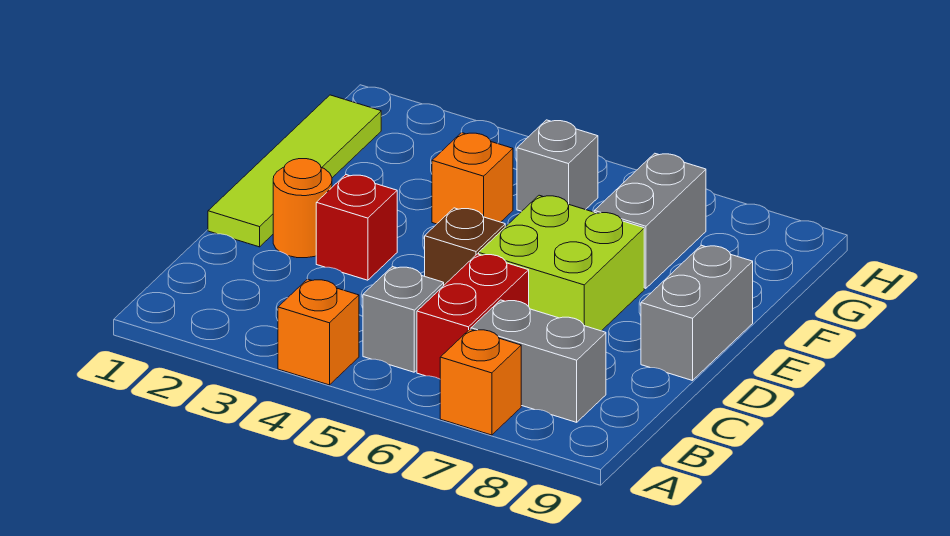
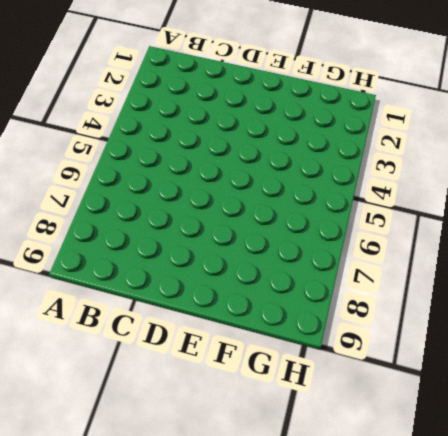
none -> orange brick A4 level 1
none -> orange brick A7 level 1
none -> grey brick B5 level 1

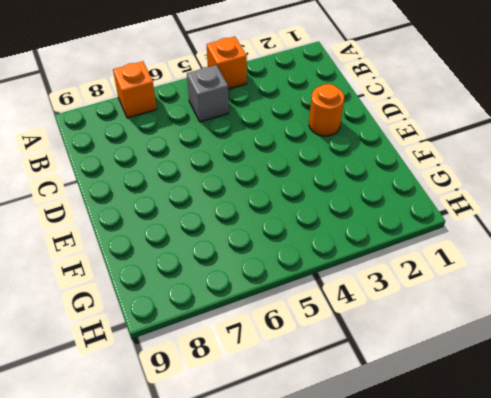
none -> red brick B6:C6 level 1
none -> grey brick B7:B8 level 1
none -> lime tile D1:G1 level 1

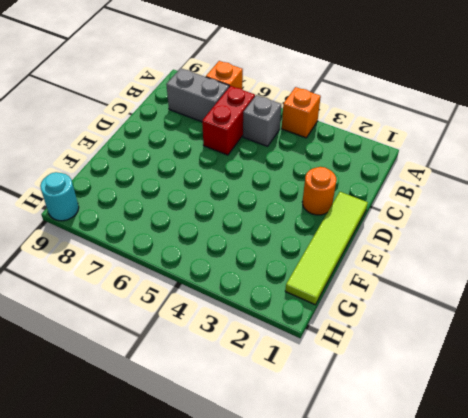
cyan round brick H9 level 1 -> none
none -> red brick D3 level 1
none -> brown brick D5 level 1
none -> lime brick D6:E7 level 1

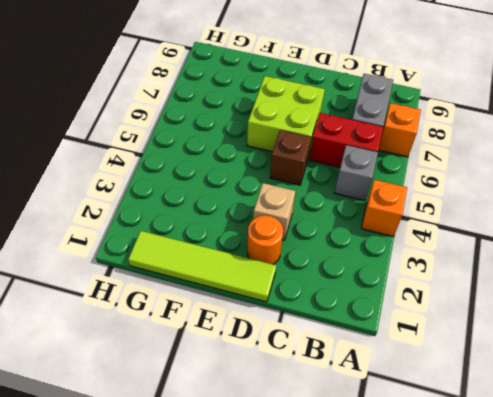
tan brick D3 level 1 -> red brick D3 level 1
none -> grey brick D9:E9 level 1
none -> orange brick F4 level 1
none -> grey brick F7:G7 level 1

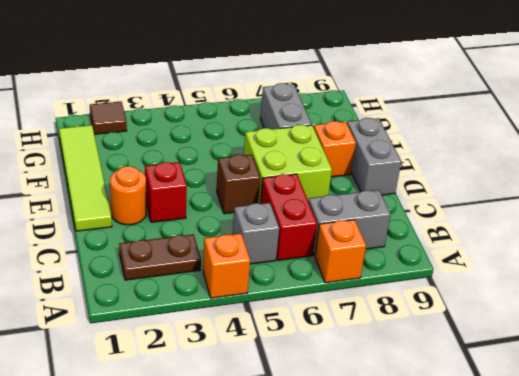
brown plate B2:B3 level 1 -> none
orange brick E8 level 1 -> orange brick F4 level 1
brown tile H2 level 1 -> none
none -> grey brick G5 level 1

